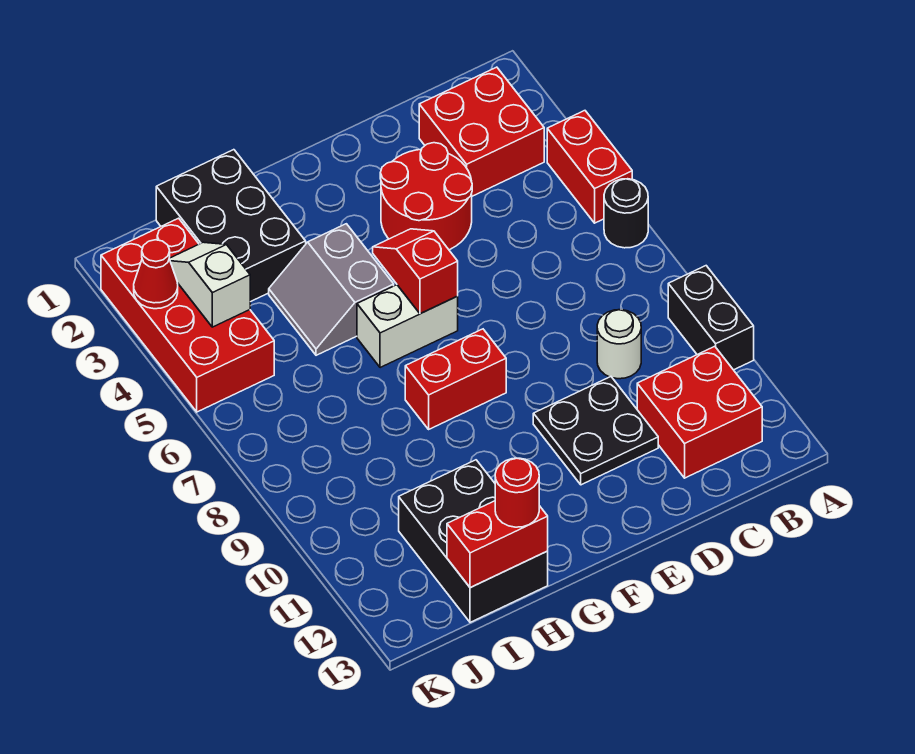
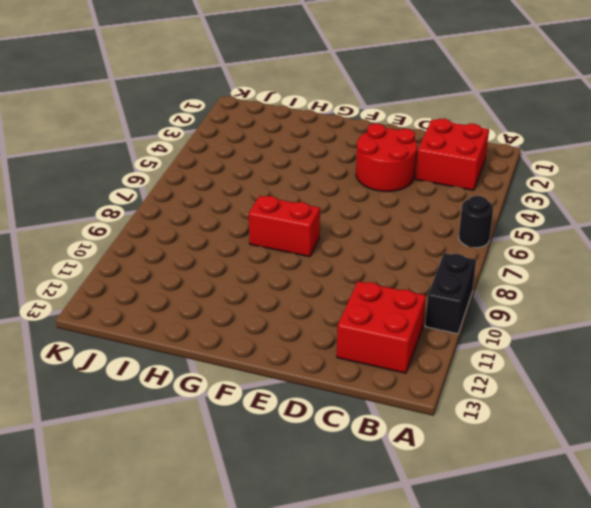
none -> red brick A4:A5 level 1
none -> white round brick C9 level 1
none -> black plate D10:E11 level 1

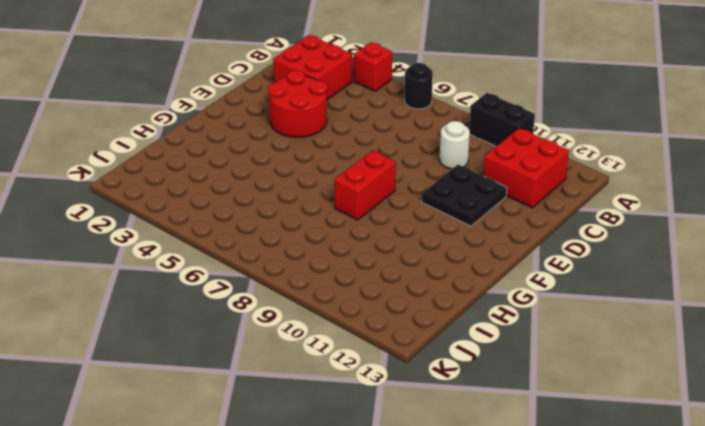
red brick A4 level 1 -> red brick A4:A5 level 1
none -> white brick F6:G6 level 1
none -> grey slope G4:H5 level 1 top G
none -> black brick H1:I3 level 1

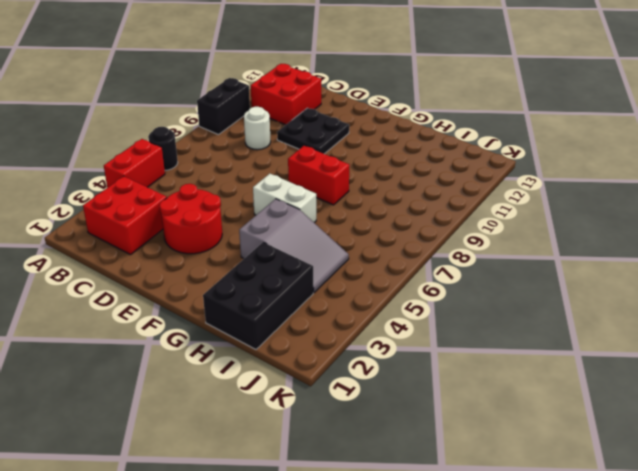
grey slope G4:I5 level 1 top G -> grey slope G4:H5 level 1 top G
none -> black brick H11:I13 level 1
none -> red brick J2:K5 level 1
none -> red slope F5:F6 level 2 top 6

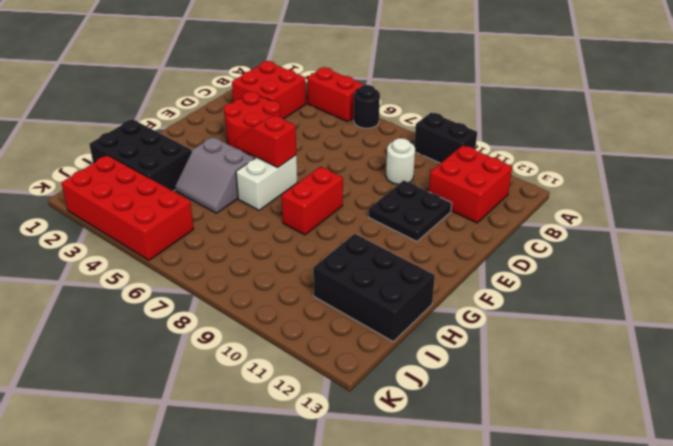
none -> red brick H13:I13 level 2
none -> white slope J3:J4 level 2 top 4
none -> red cone K3 level 2

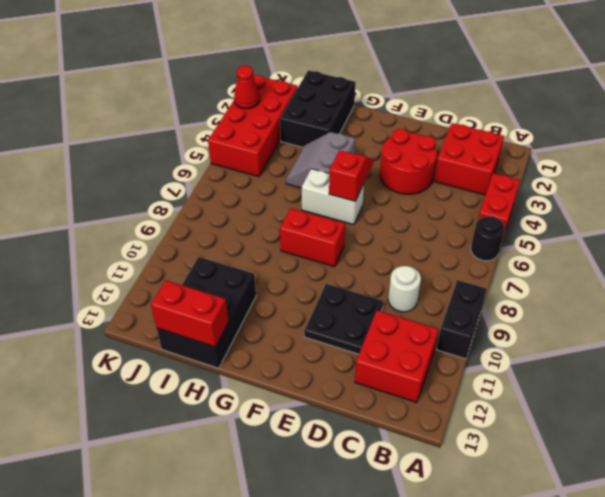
none -> white slope J3:J4 level 2 top 4
none -> red round brick H13 level 3

